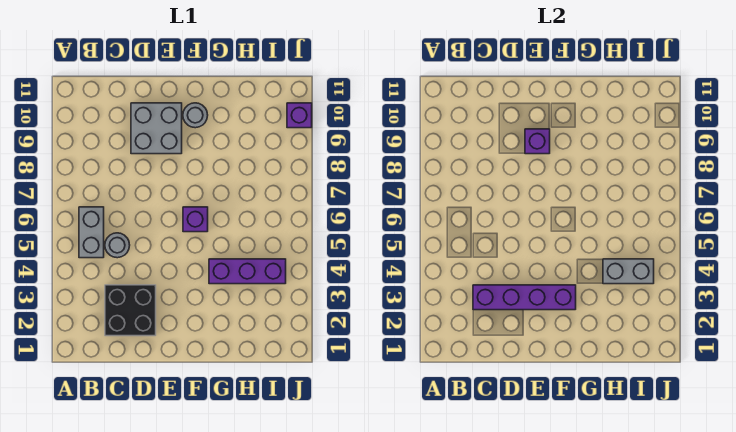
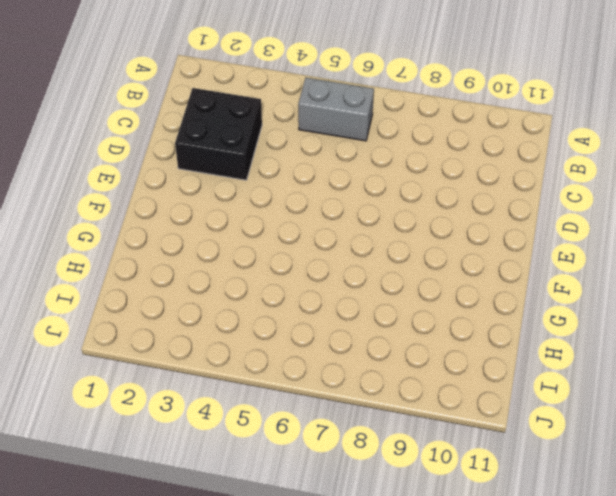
none -> grey round brick C5 level 1
none -> grey brick D9:E10 level 1

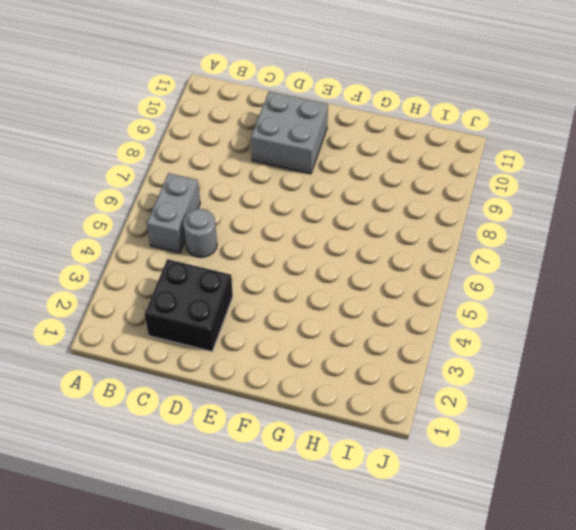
none -> purple brick F6 level 1
none -> grey round brick F10 level 1

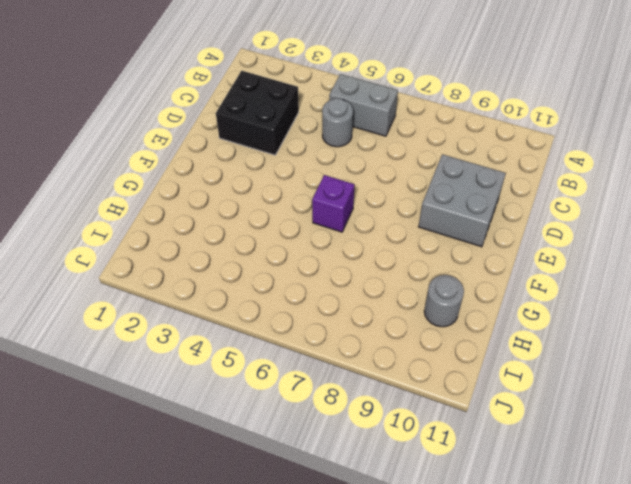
grey round brick H10 level 1 -> grey round brick F10 level 1
none -> purple brick G4:I4 level 1
none -> purple brick J10 level 1

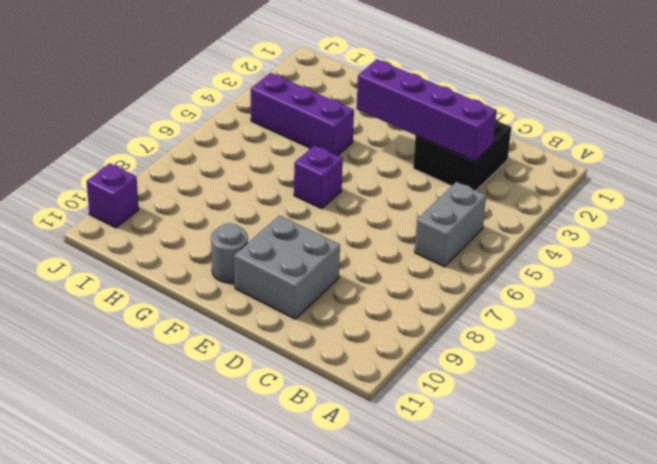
none -> grey round brick C5 level 1
none -> purple brick E9 level 2

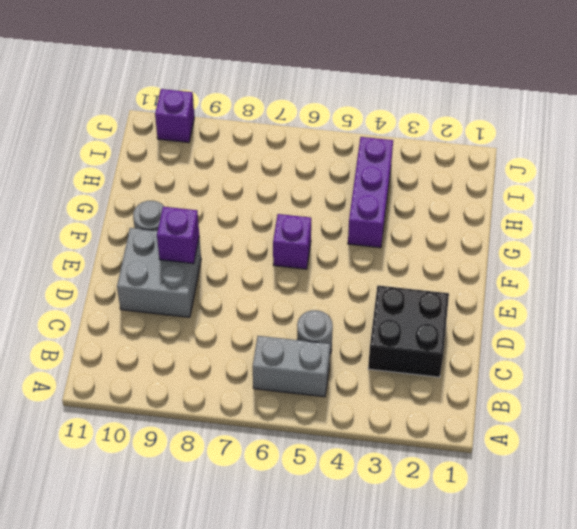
none -> purple brick C3:F3 level 2
none -> grey brick H4:I4 level 2

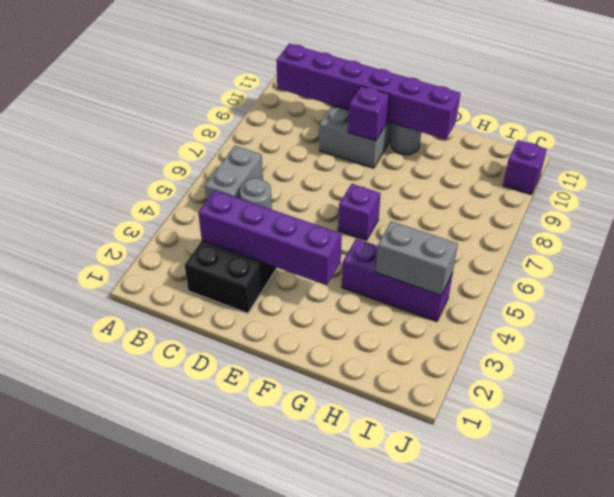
purple brick B10:G10 level 2 -> none

